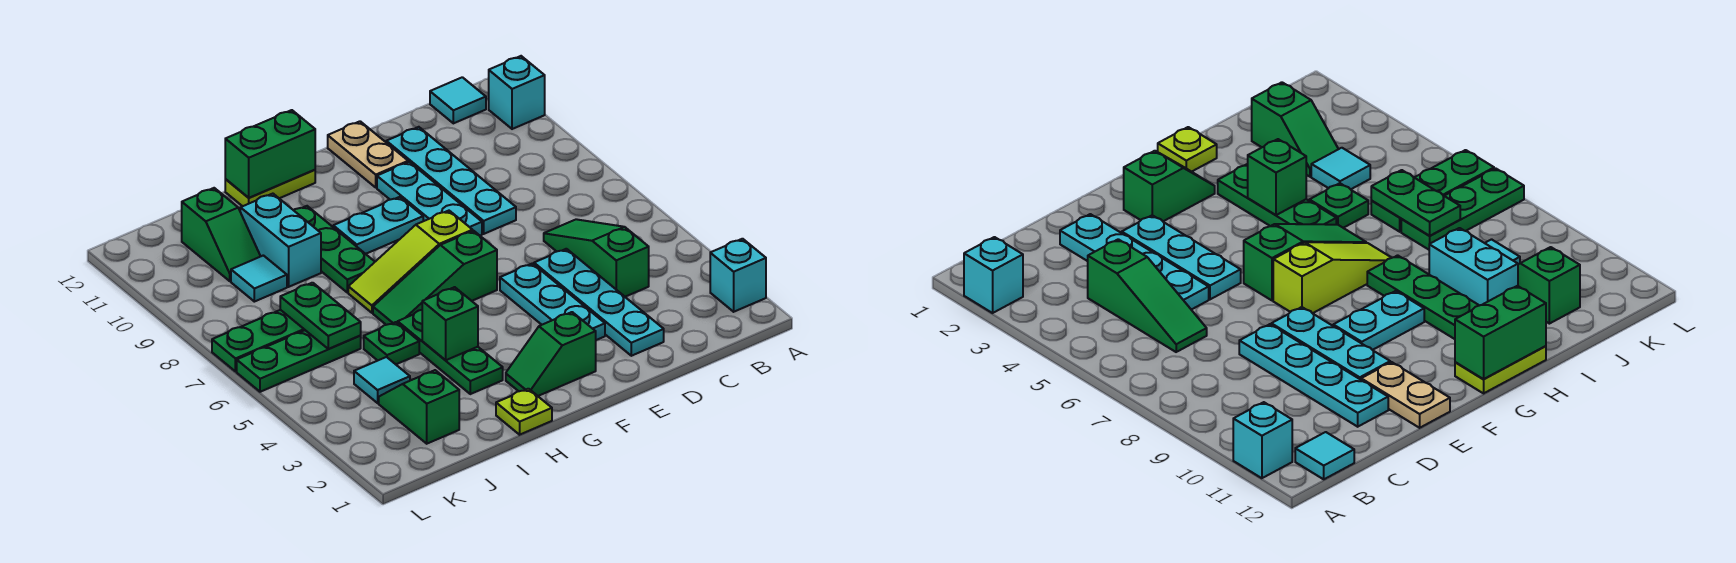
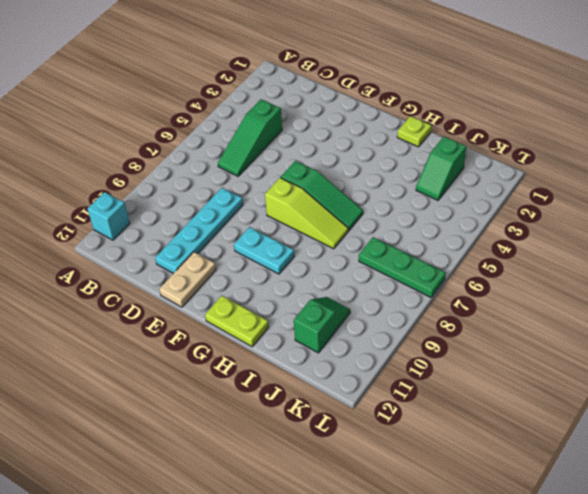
none -> cyan brick A2 level 1
none -> cyan tile B12 level 1
none -> cyan plate D2:D5 level 1

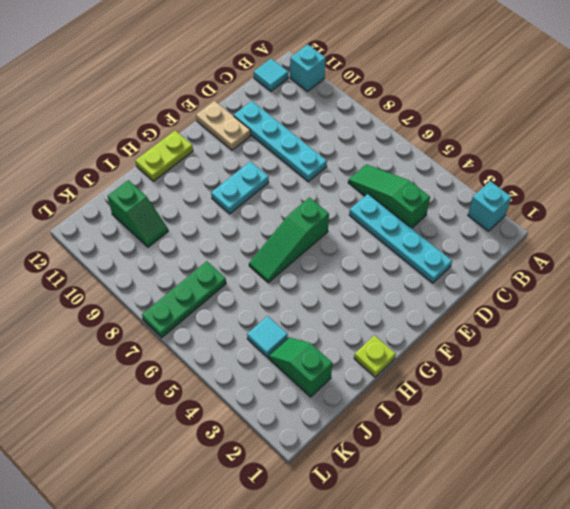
none -> cyan plate E3:E5 level 1
none -> cyan plate E8:E10 level 1
none -> green slope F2:G2 level 1 top F

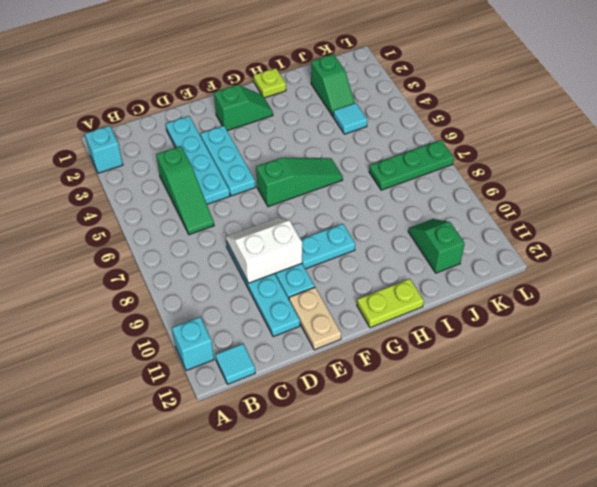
white slope D8:E9 level 2 top 9 -> none
none -> lime slope F7:H7 level 1 top F
none -> green plate H3:H5 level 1
none -> green plate H8:H10 level 1

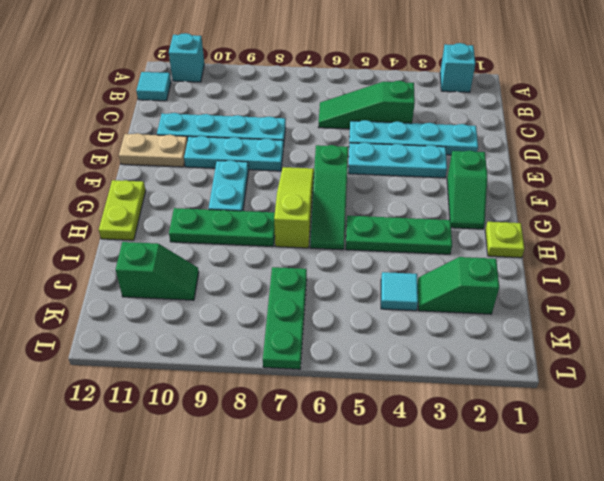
lime slope F7:H7 level 1 top H -> lime slope F7:H7 level 1 top F
none -> green plate I5 level 1
none -> cyan brick I9:I10 level 1
none -> green plate J6:L6 level 1

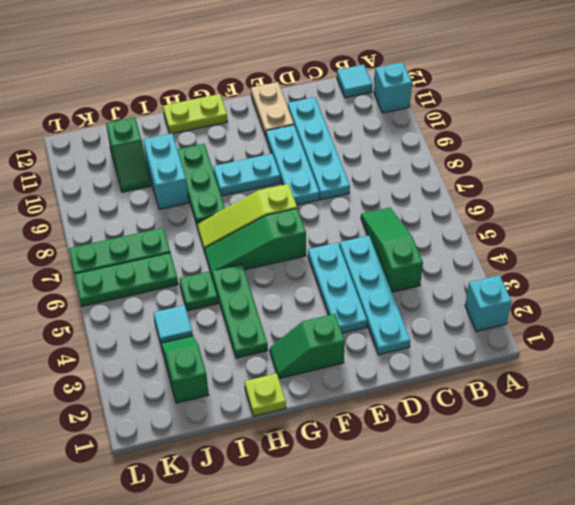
none -> cyan tile J9 level 1
none -> green brick G12:H12 level 2
none -> green brick H4 level 2

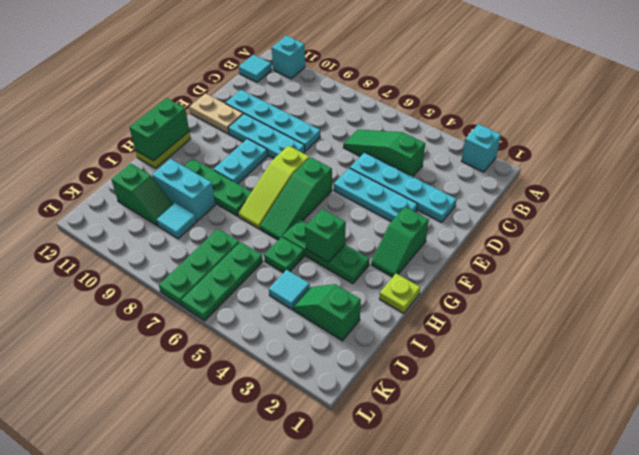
none -> green plate J6:J7 level 2

